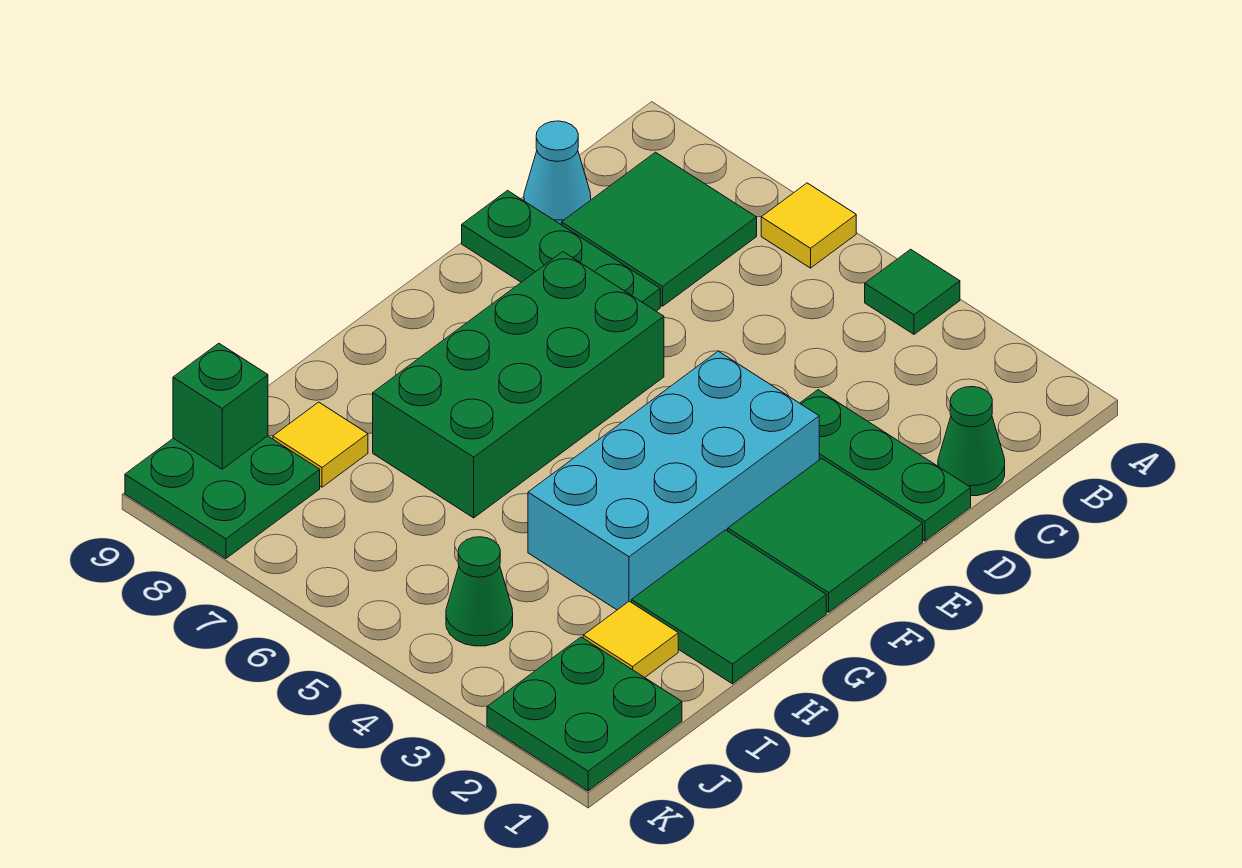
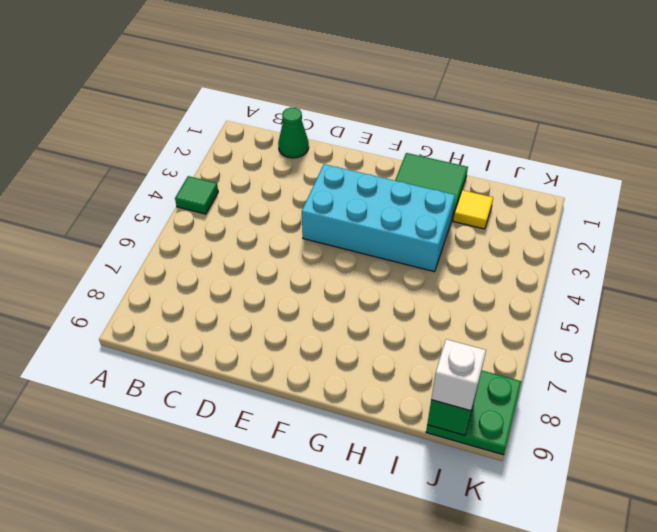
white brick J9 level 3 -> none
none -> yellow tile A6 level 1
none -> green tile B7:C8 level 1
none -> cyan cone C9 level 1

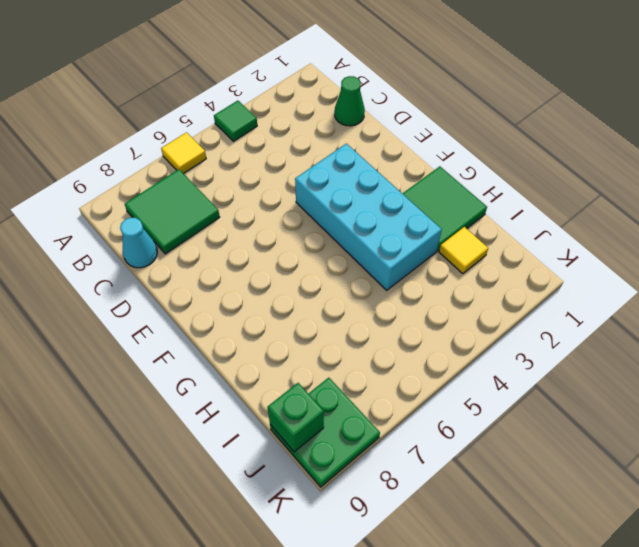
none -> green plate D1:D3 level 1
none -> green plate D7:D9 level 1
none -> green tile E1:F2 level 1

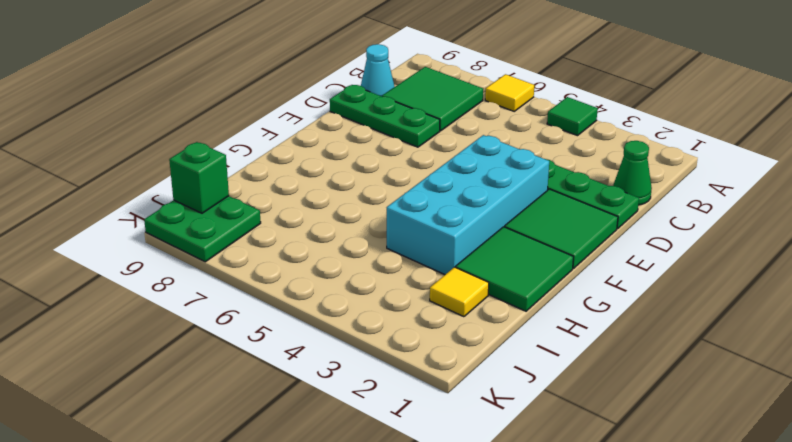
none -> green brick E6:H7 level 1
none -> yellow tile I8 level 1
none -> green plate J1:K2 level 1

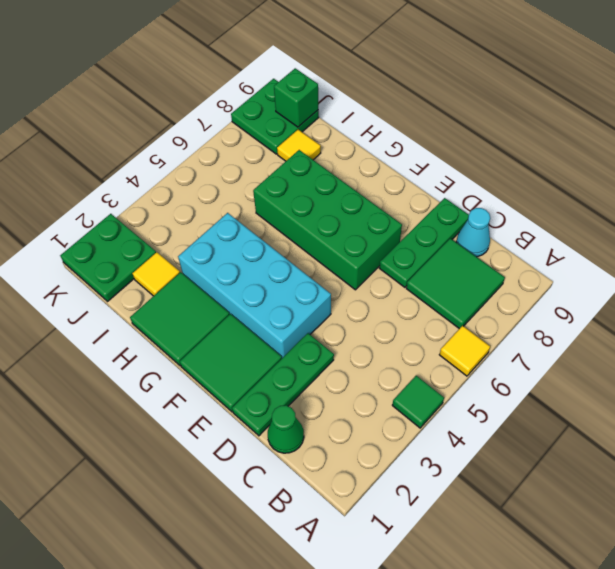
none -> green cone J4 level 1

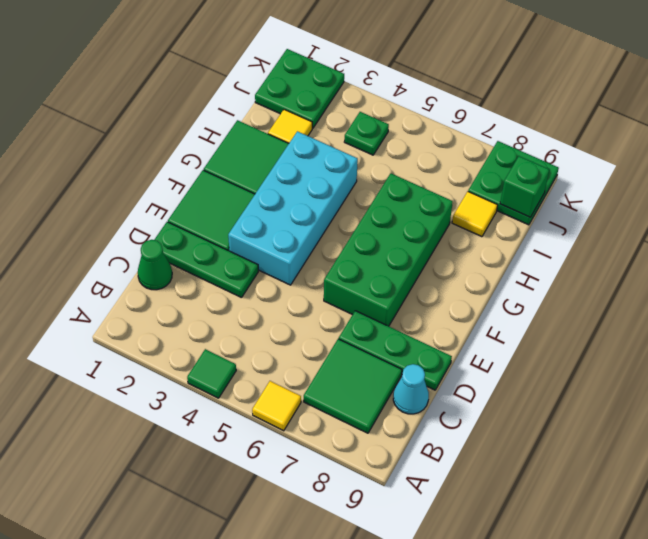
green plate J4 level 1 -> green cone J4 level 1

